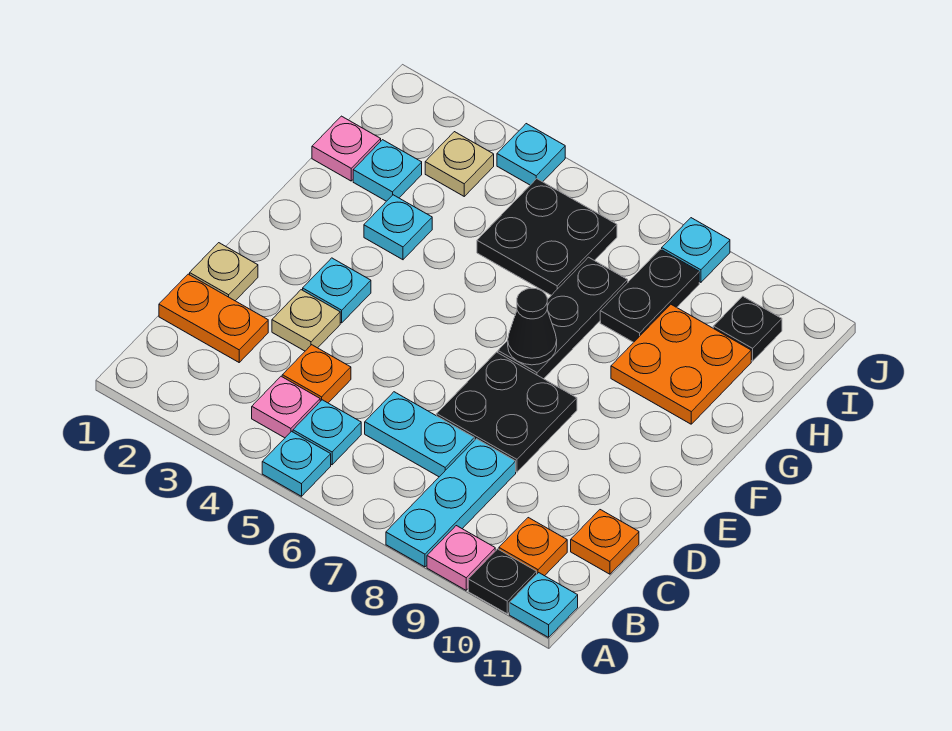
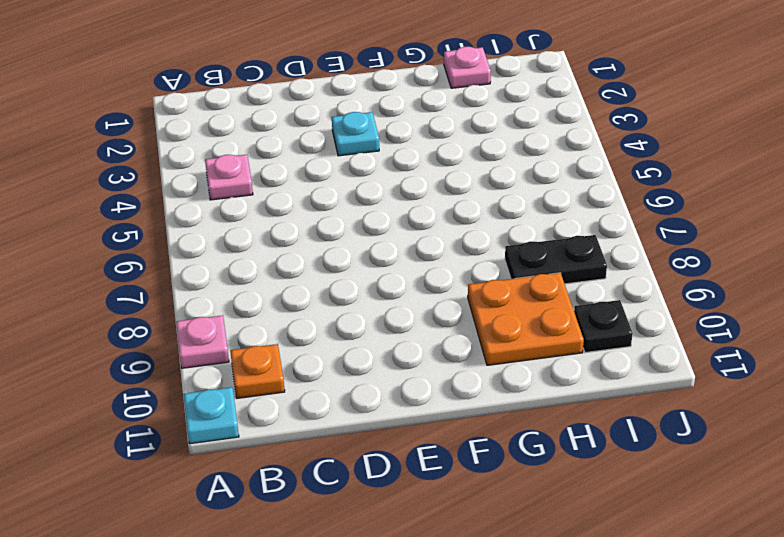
none -> cyan plate A5 level 1
none -> cyan plate A8:C8 level 1
none -> black plate A10 level 1

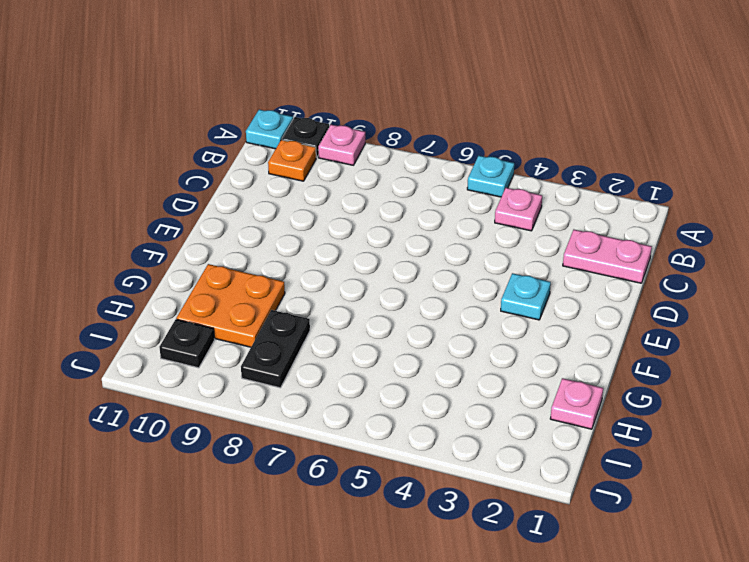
pink plate C1:C2 level 1 -> orange plate C1:C2 level 1
none -> cyan plate A8:C8 level 1
none -> cyan plate B5 level 1
none -> orange plate C4 level 1

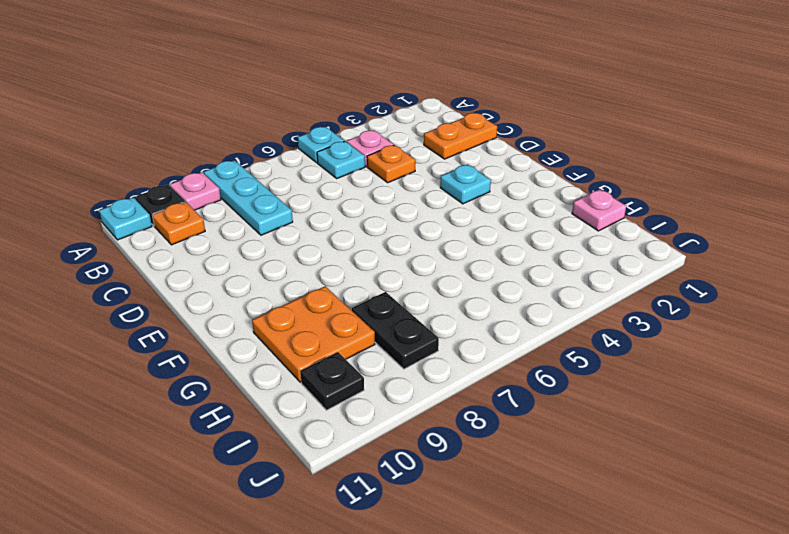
none -> cyan plate C6:C7 level 1
none -> orange plate C11 level 1
none -> tan plate D1 level 1

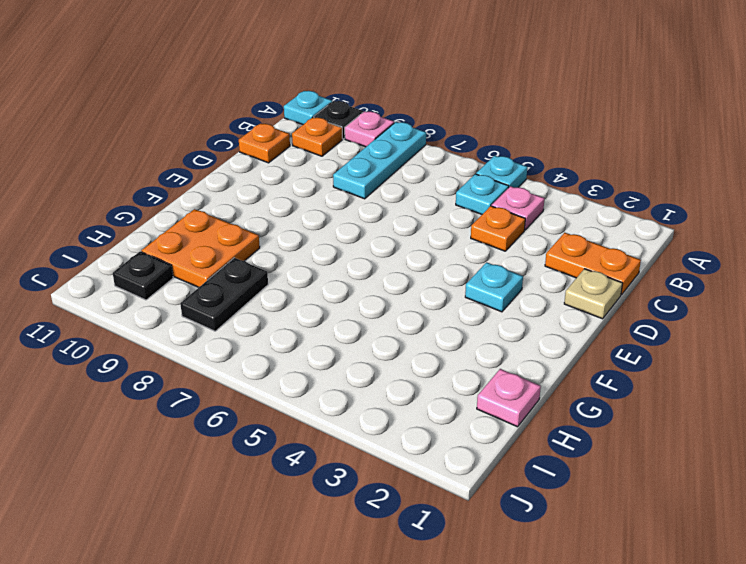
none -> cyan plate C6:C7 level 1
none -> tan plate D3 level 1
none -> black plate D7:E8 level 1

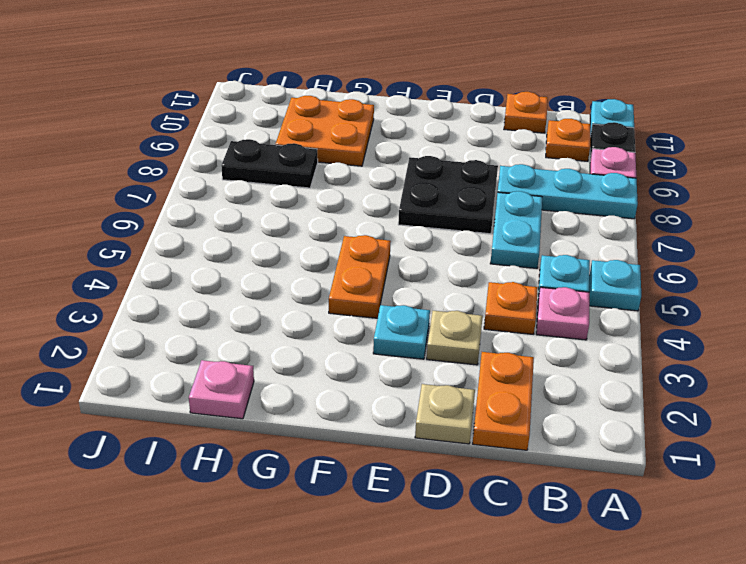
orange plate F4:F5 level 1 -> none
none -> black plate F7:H7 level 1
none -> cyan plate G3 level 1
none -> cyan plate H2 level 1

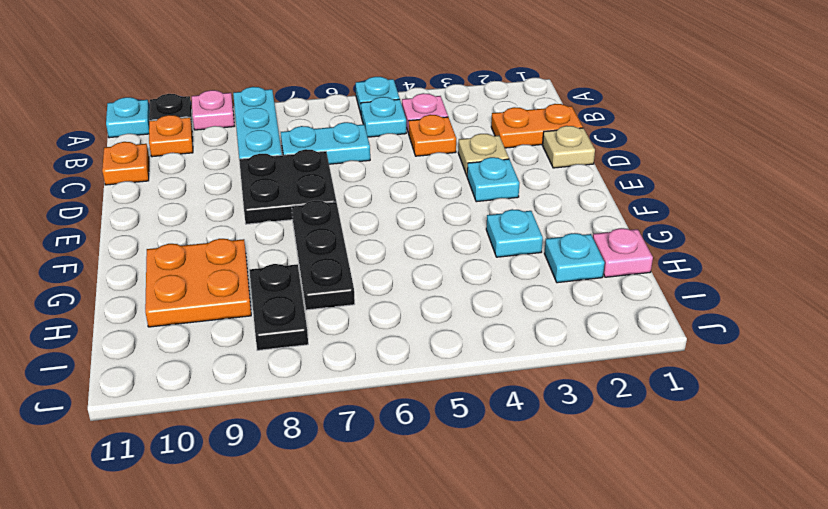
none -> black plate H5:I6 level 1
none -> tan plate I3 level 1
none -> black plate I10 level 1

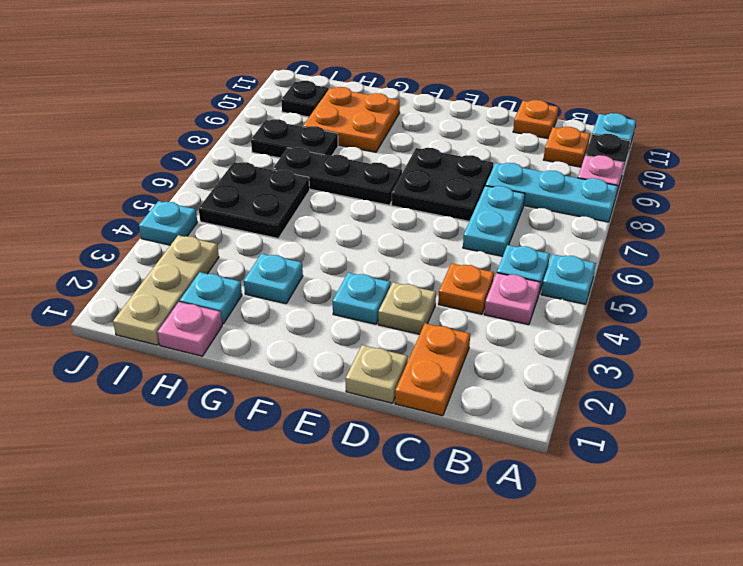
tan plate I1:I3 level 1 -> tan plate I3 level 1
none -> cyan plate J8 level 1
none -> black cone F7 level 2

